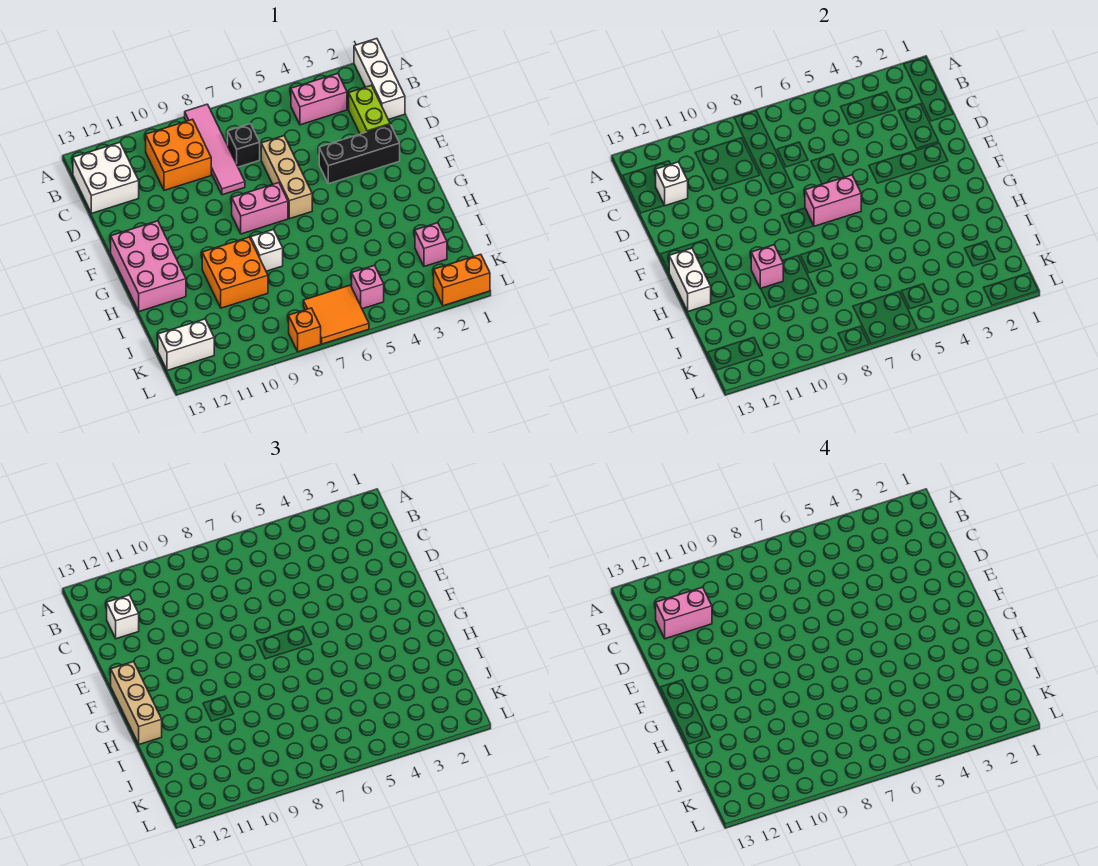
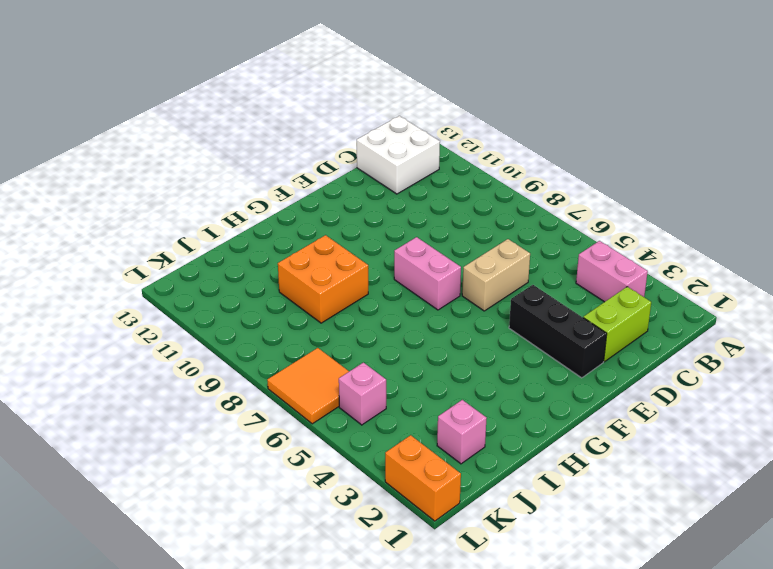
tan brick D6:E6 level 1 -> tan brick D6:F6 level 1
none -> white brick A1:C1 level 1
none -> pink tile A8:D8 level 1
none -> orange brick B9:C10 level 1

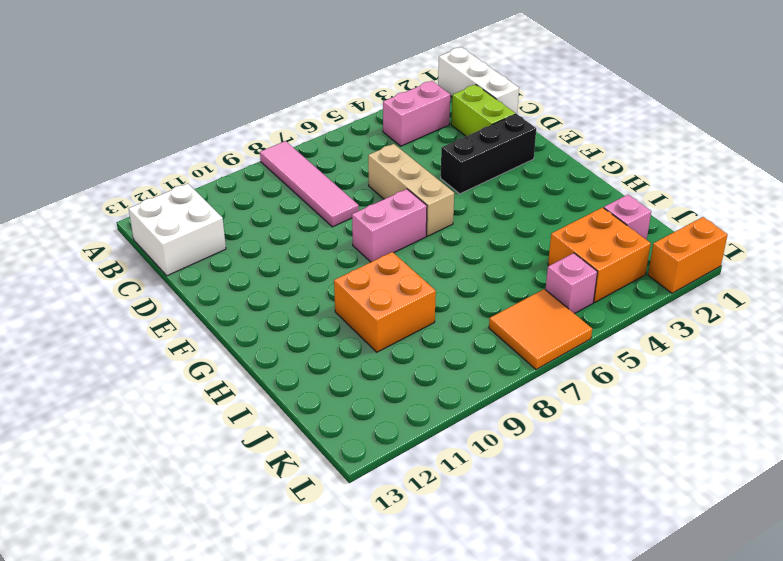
orange brick J3:K4 level 1 -> orange brick B9:C10 level 1
none -> black brick C7 level 1
none -> pink brick F12:H13 level 1
none -> white brick H8 level 1

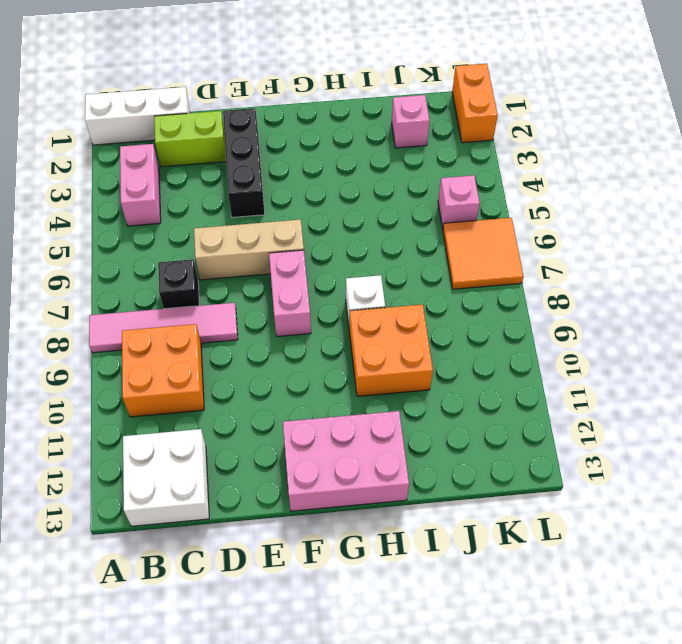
none -> white brick K12:K13 level 1
none -> orange brick L8 level 1
none -> white brick C12 level 2

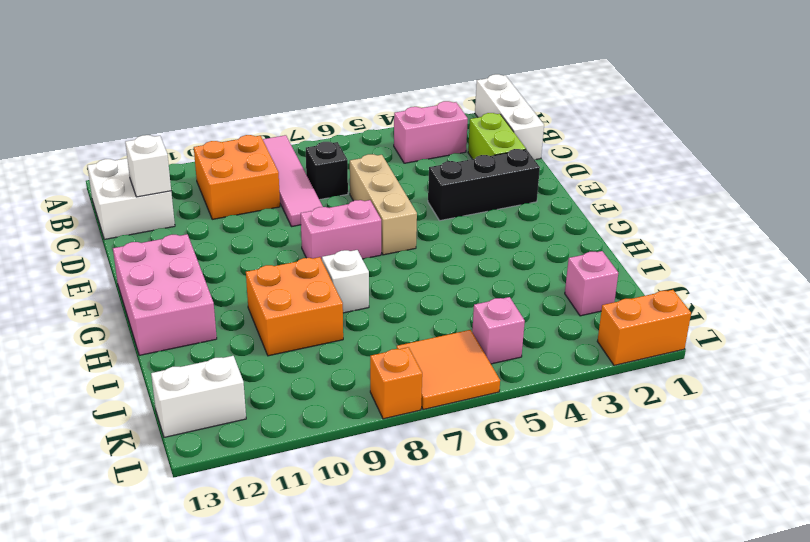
none -> pink brick F6:F7 level 2
none -> white brick G13:H13 level 2
none -> pink brick H10 level 2

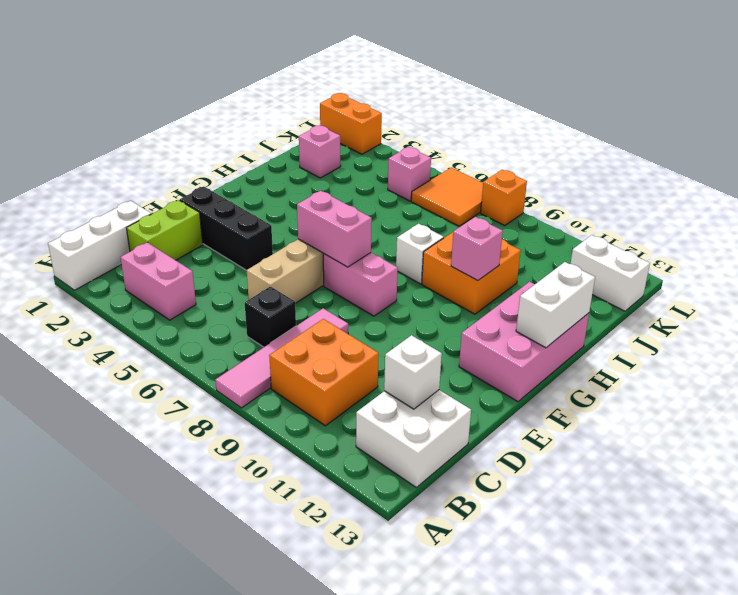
none -> white brick C12 level 3
none -> tan brick F13:H13 level 3
none -> pink brick C11:C12 level 4

